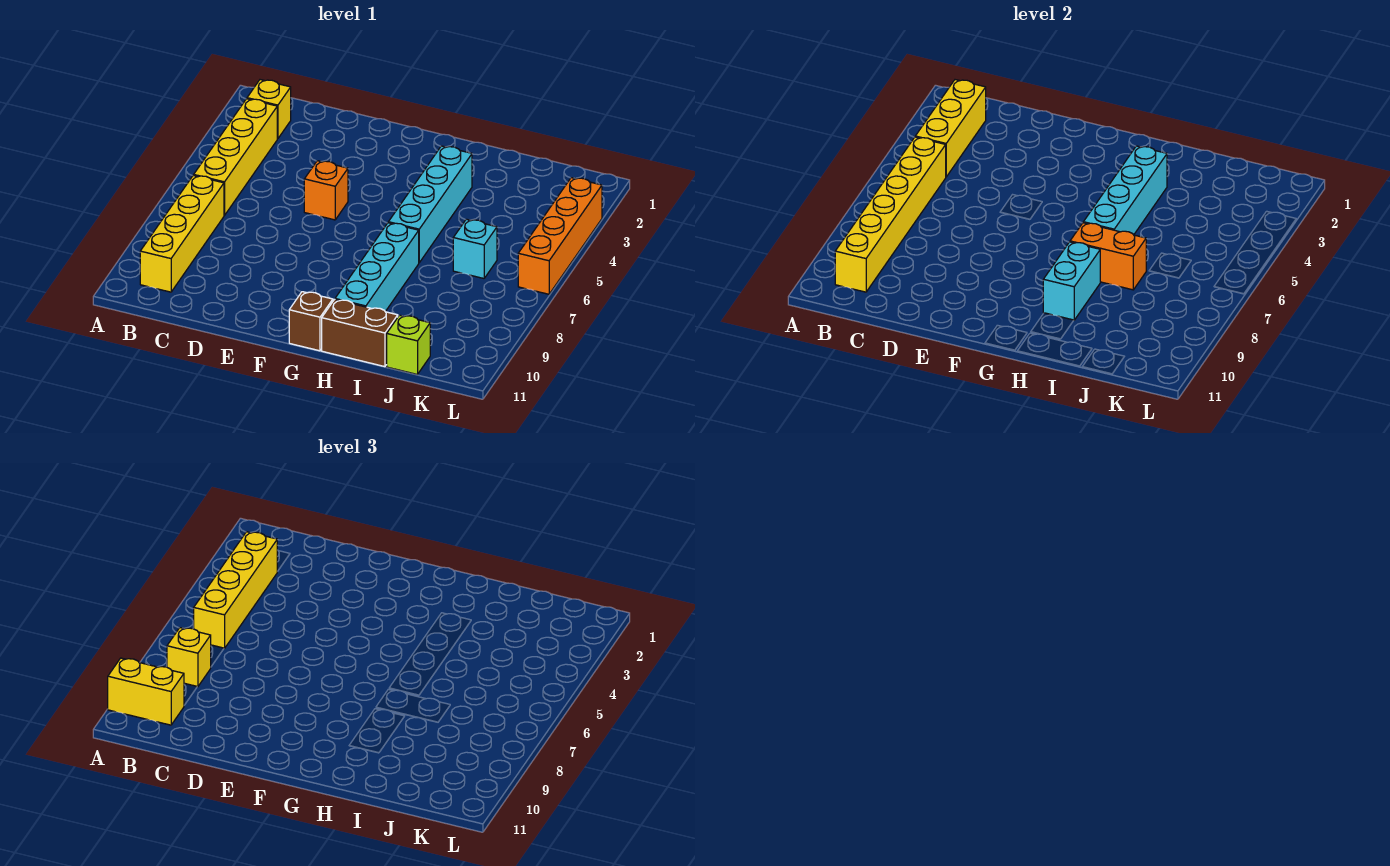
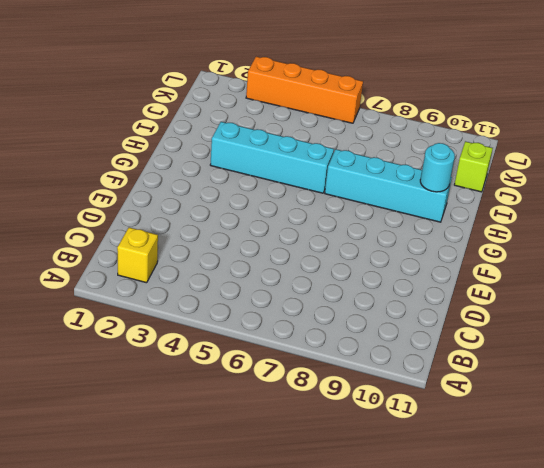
cyan round brick H10 level 2 -> none
none -> yellow brick B3:B6 level 1
none -> yellow brick B7:B10 level 1
none -> orange brick E5 level 1

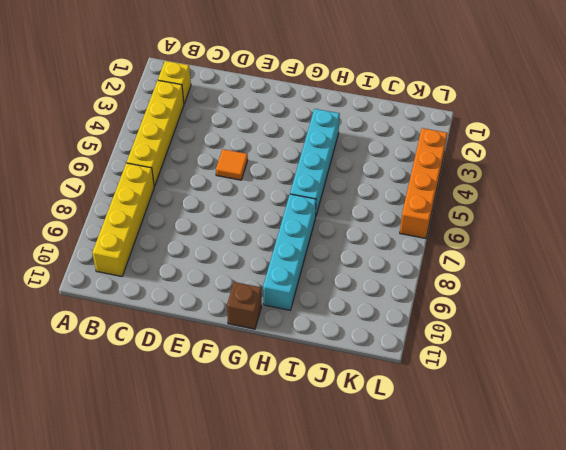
orange tile E5 level 1 -> orange brick E5 level 1
none -> brown brick H11:I11 level 1
none -> cyan brick J6 level 1
none -> lime brick J11 level 1

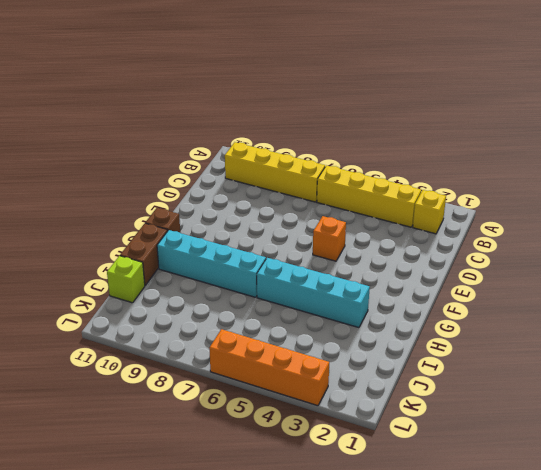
none -> cyan brick J6 level 1
none -> yellow brick B2:B4 level 2
none -> yellow brick B5:B10 level 2

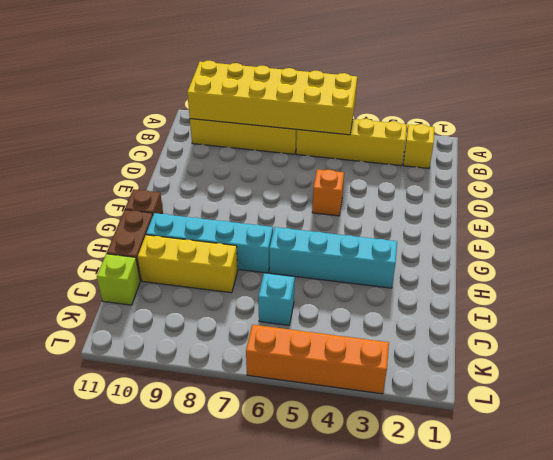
yellow brick A5:B10 level 2 -> yellow brick B5:B10 level 2
yellow brick I8:I10 level 1 -> yellow brick B2:B4 level 2
none -> cyan brick H3:H6 level 2
none -> orange brick H7:I7 level 2
none -> cyan brick H8:H9 level 2

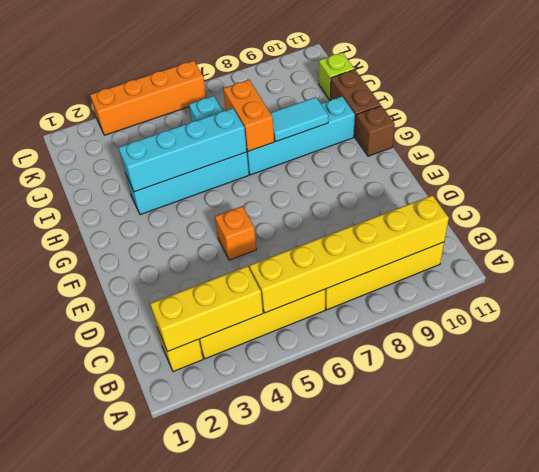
cyan tile H8:H9 level 2 -> cyan brick H8:H9 level 2
none -> yellow brick A10:B10 level 3
none -> yellow brick B3:B6 level 3
none -> yellow brick B8 level 3

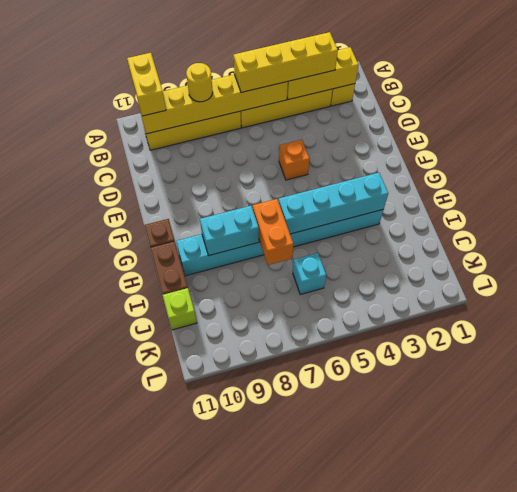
yellow round brick B8 level 3 -> yellow brick B8 level 3
none -> orange brick L3:L6 level 1

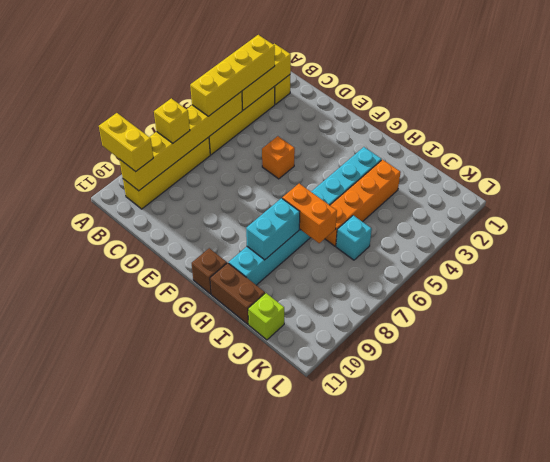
orange brick I3:I6 level 1 -> orange brick L3:L6 level 1
none -> cyan brick H3:H6 level 2

